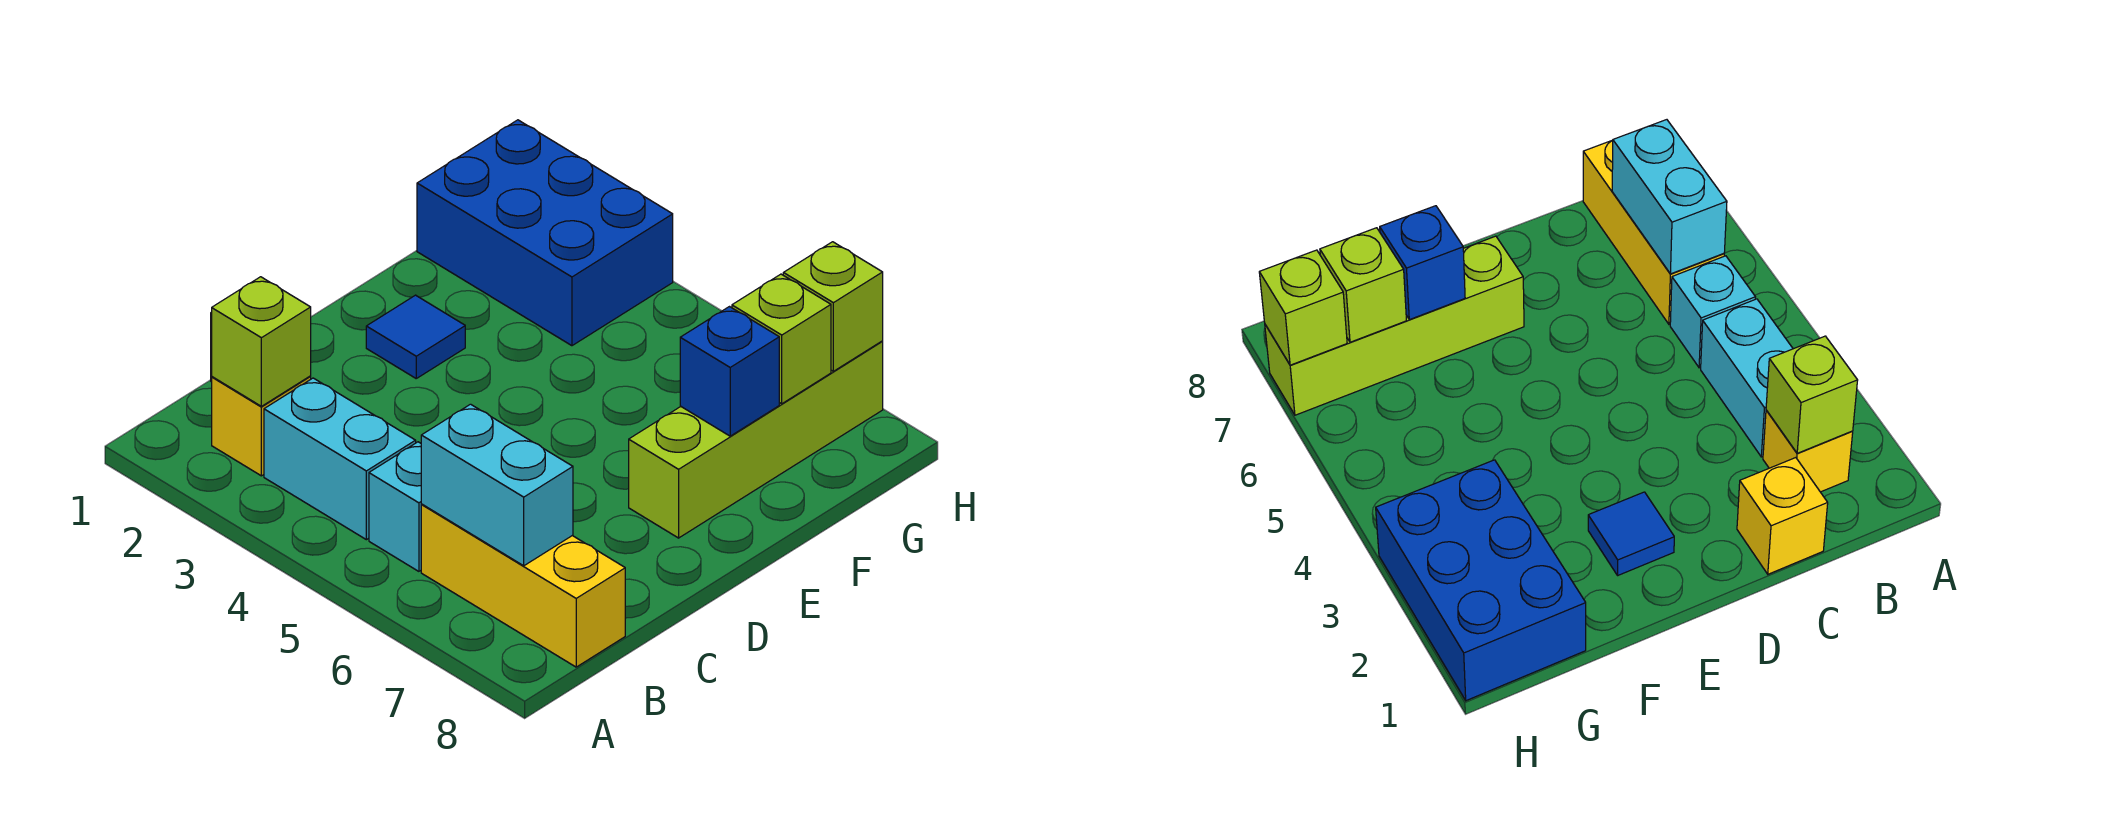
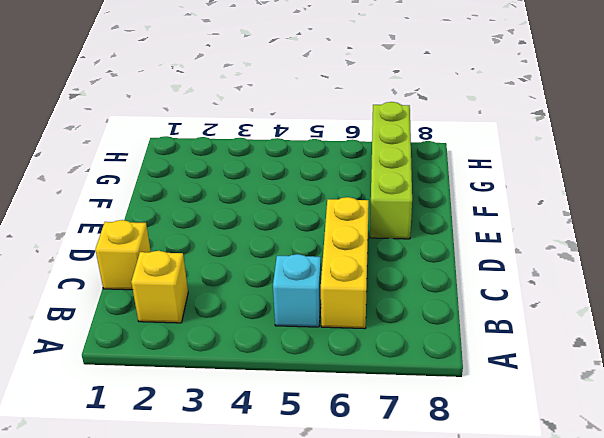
yellow brick B6:D6 level 1 -> yellow brick B6:B8 level 1
none -> cyan brick B3:B4 level 1
none -> blue tile E2 level 1
none -> blue brick G1:H3 level 1

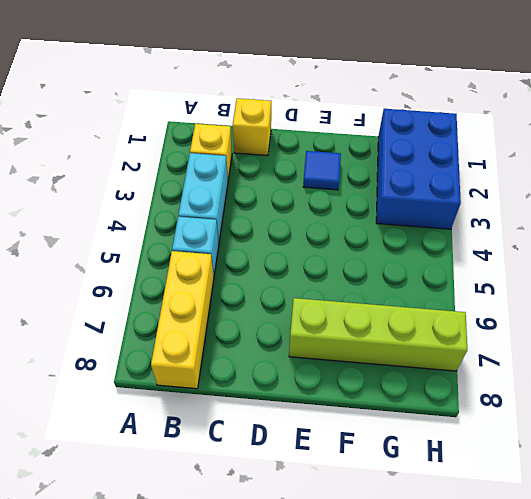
none -> lime brick B2 level 2
none -> cyan brick B6:B7 level 2
none -> blue brick F7 level 2

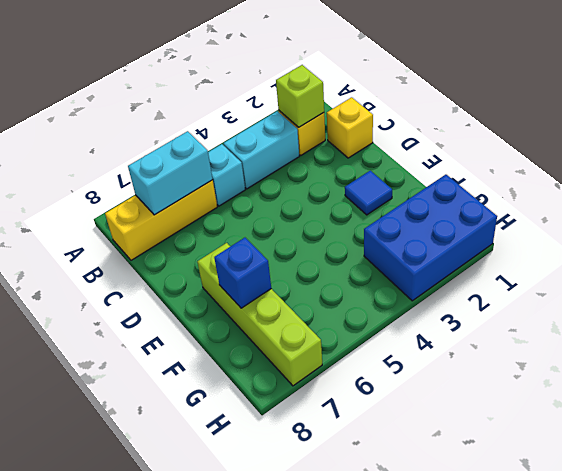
none -> lime brick G7 level 2
none -> lime brick H7 level 2

